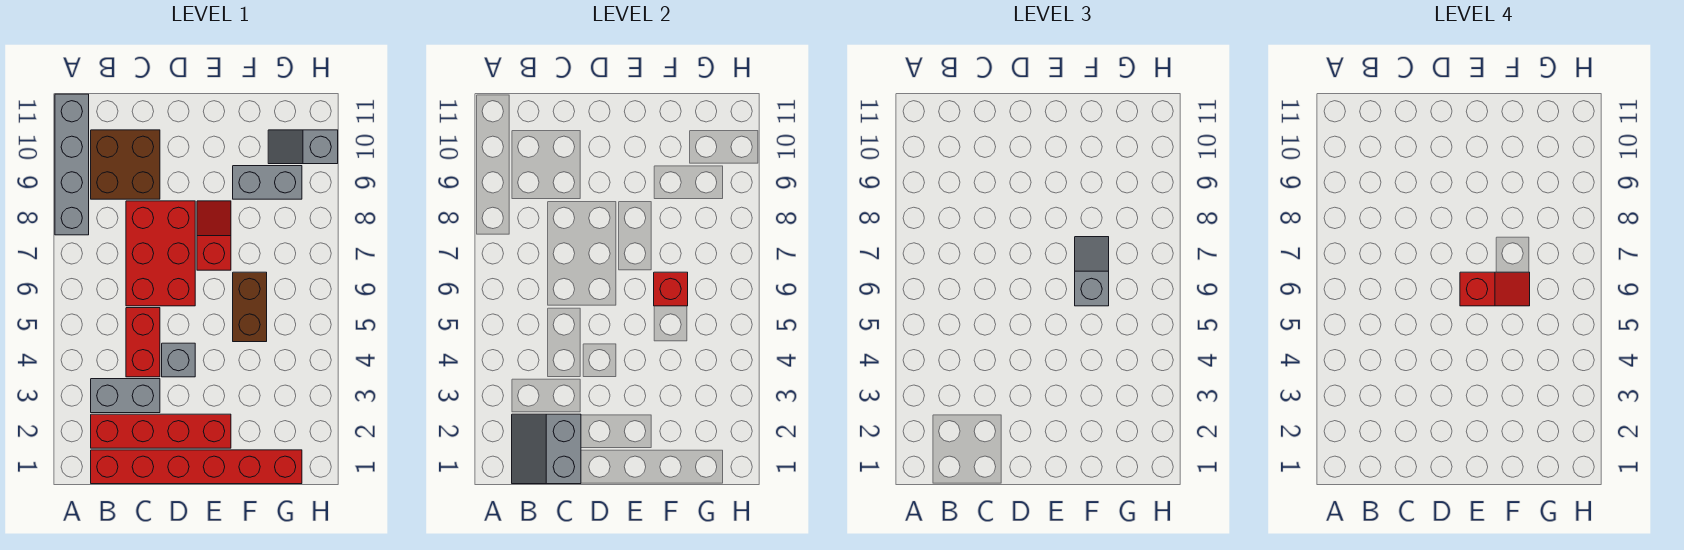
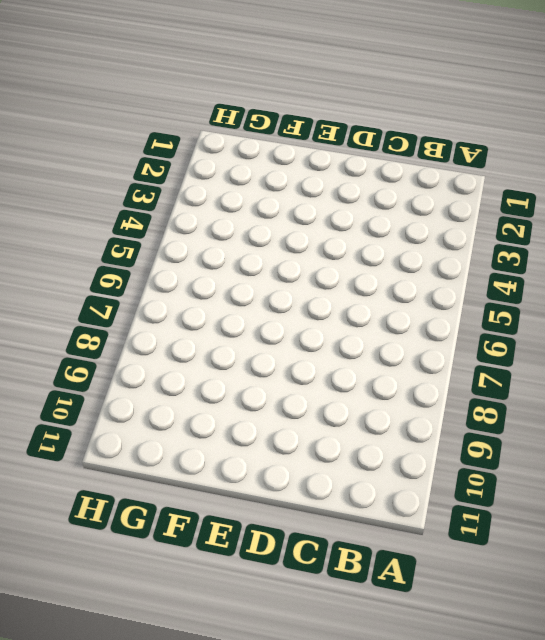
none -> grey brick A8:A11 level 1
none -> red brick B1:G1 level 1
none -> red brick B2:E2 level 1

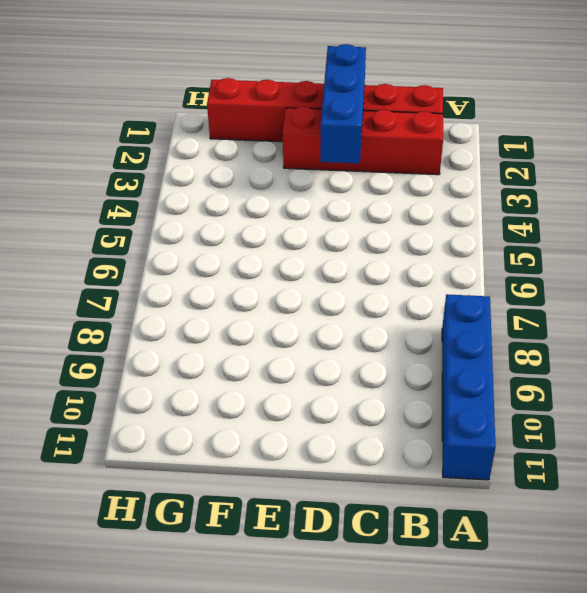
blue brick A8:A11 level 1 -> grey brick A8:A11 level 1
blue brick D1:D3 level 2 -> none
none -> grey brick B3:C3 level 1
none -> brown brick B9:C10 level 1
none -> red brick C4:C5 level 1

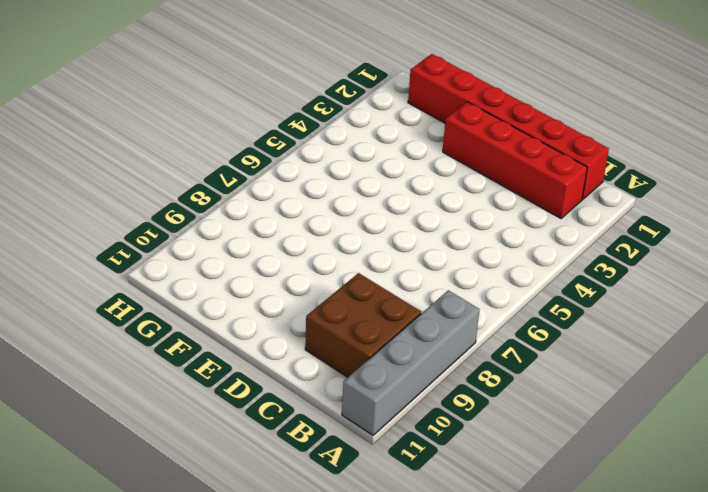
none -> grey brick B3:C3 level 1
none -> red brick C4:C5 level 1
none -> red brick C6:D8 level 1

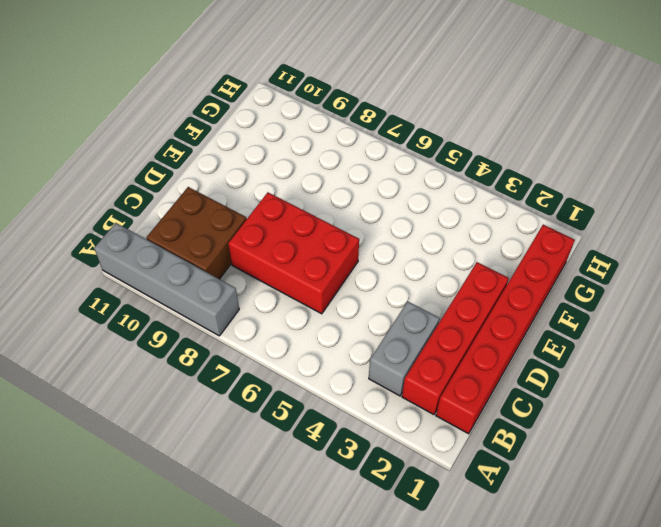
none -> red brick C4:C5 level 1
none -> grey brick D4 level 1
none -> red slope E7:E8 level 1 top 7

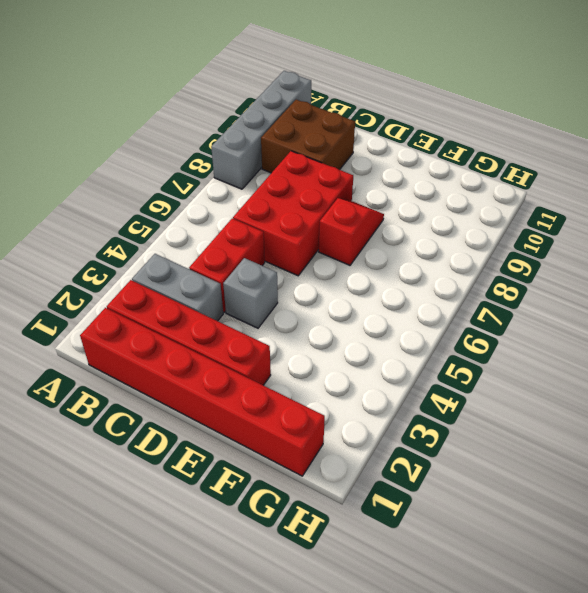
none -> brown brick F5:F6 level 1
none -> grey brick F9:G9 level 1
none -> grey slope G10:H10 level 1 top H

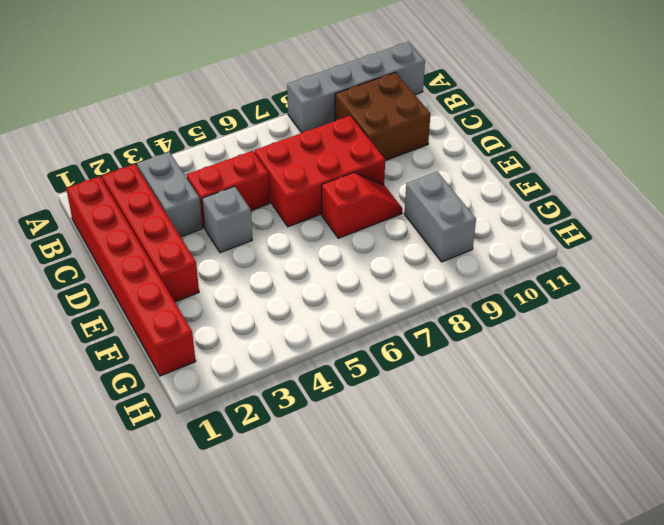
none -> brown brick F5:F6 level 1
none -> grey slope G10:H10 level 1 top H
none -> grey slope B1:C2 level 2 top C

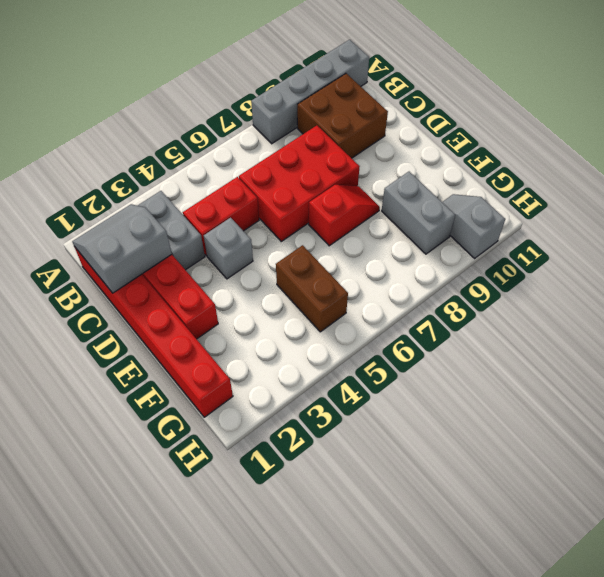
brown brick F5:G5 level 1 -> brown brick F5:F6 level 1
none -> red brick F6 level 2
none -> grey slope F6:F7 level 3 top 6
none -> red slope E6:F6 level 4 top E

